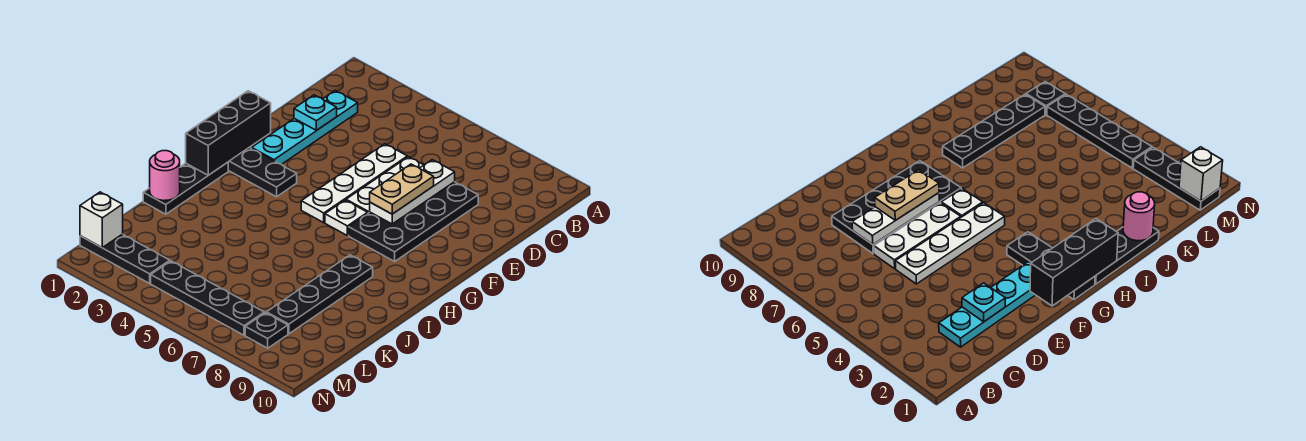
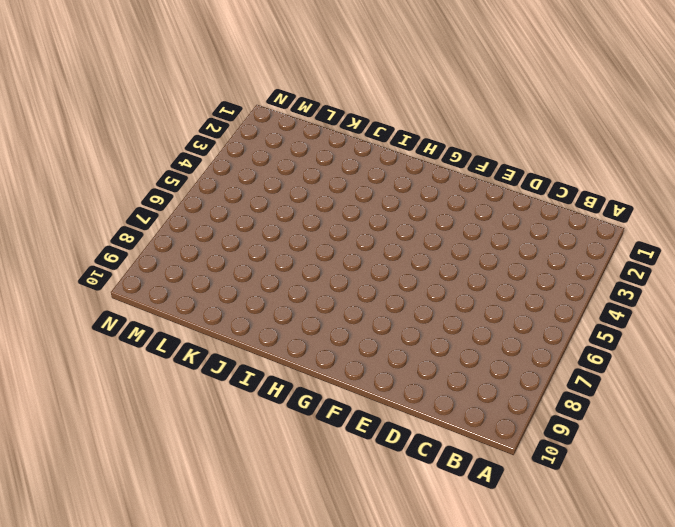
none -> cyan plate C2:F2 level 1
none -> white plate D5:G5 level 1
none -> white plate D6:F6 level 1

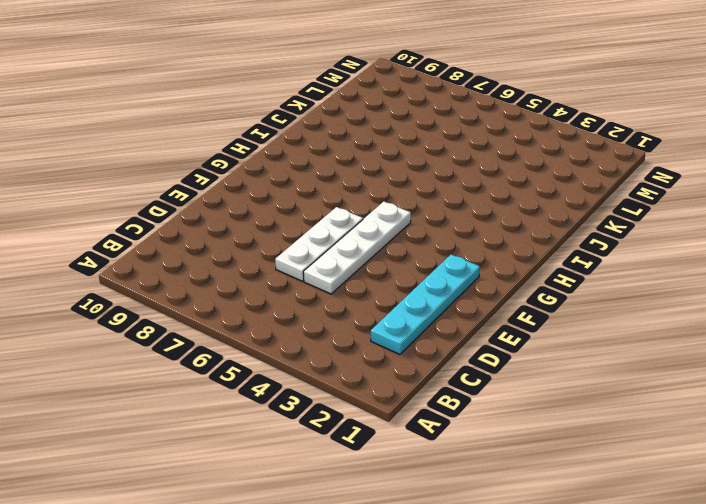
none -> black plate D7:G8 level 1
none -> black plate G1:G3 level 1
none -> white plate G6 level 1

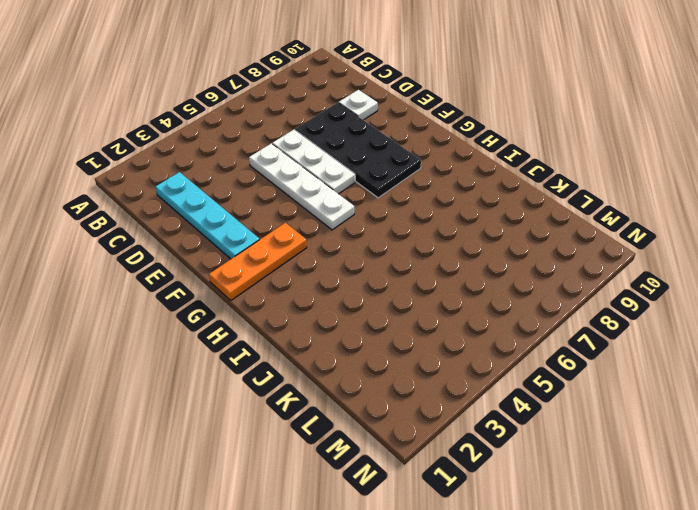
white plate D9 level 1 -> white plate G6 level 1
orange plate G1:G3 level 1 -> black plate G1:G3 level 1
none -> black plate H1:J1 level 1
none -> black plate I8:L8 level 1
none -> black plate M1:M3 level 1

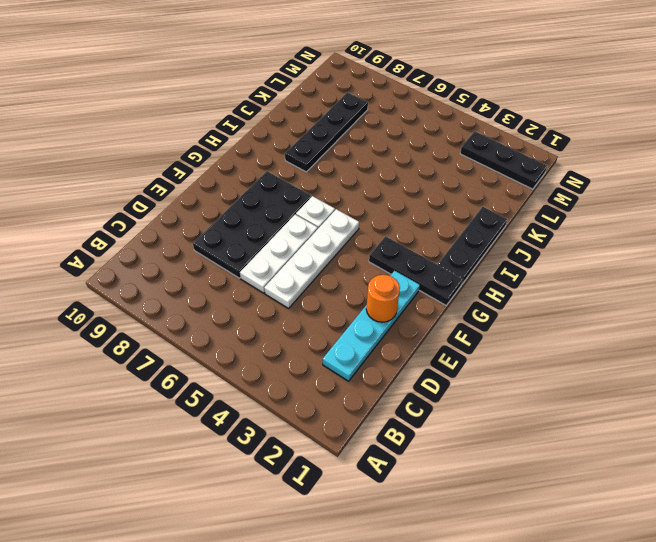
orange round brick E2 level 2 -> none
none -> black plate M4:M7 level 1
none -> black plate M8 level 1
none -> cyan plate D2 level 2

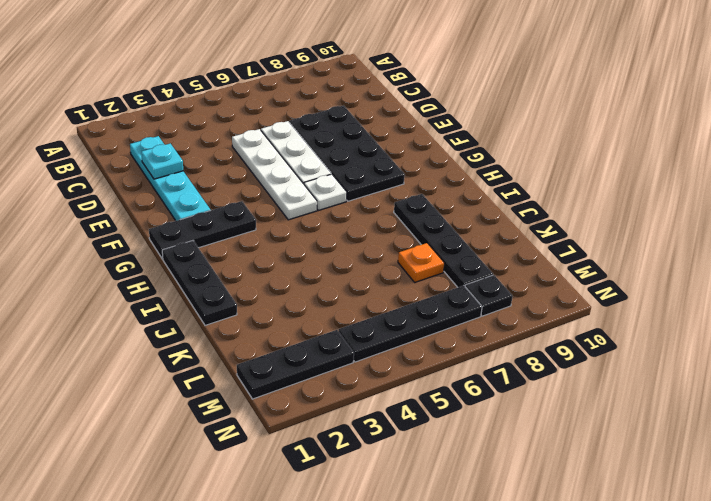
orange plate K7 level 1 -> none
none -> white plate D7:F7 level 2
none -> black brick F1:H1 level 2
none -> pink round brick J1 level 2

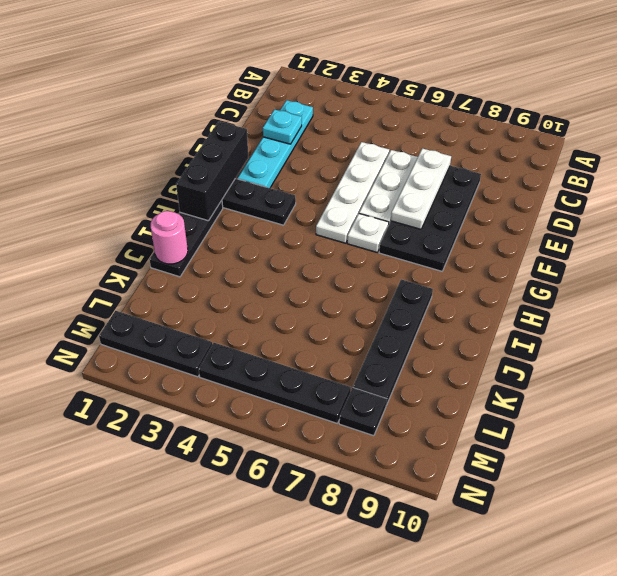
none -> white brick M1 level 2
none -> tan plate E7:F7 level 3

